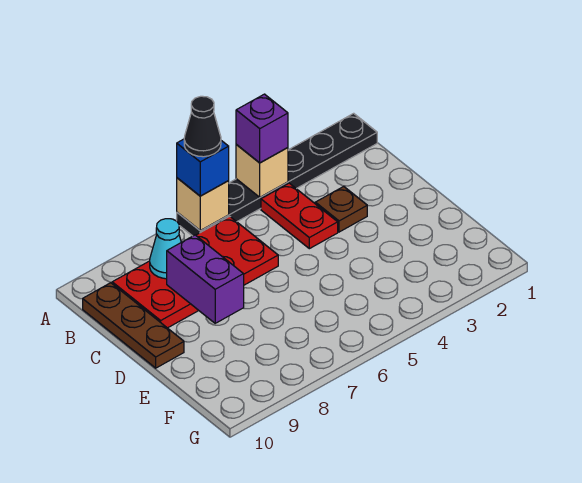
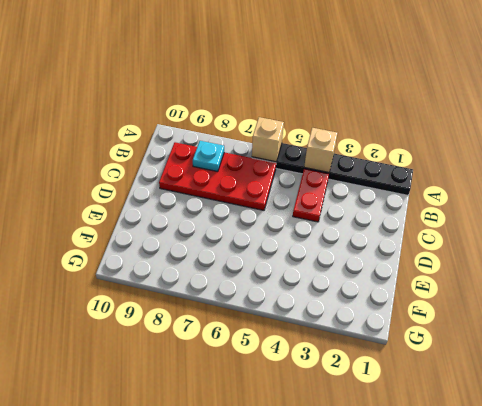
cyan plate B8 level 2 -> cyan cone B8 level 2
none -> brown plate B10:D10 level 1
none -> brown plate C3 level 1
none -> purple brick C8:D8 level 2

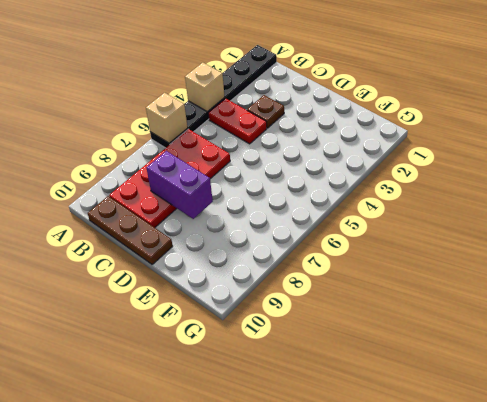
none -> cyan cone B8 level 2
none -> purple brick A4 level 3
none -> blue brick A6 level 3

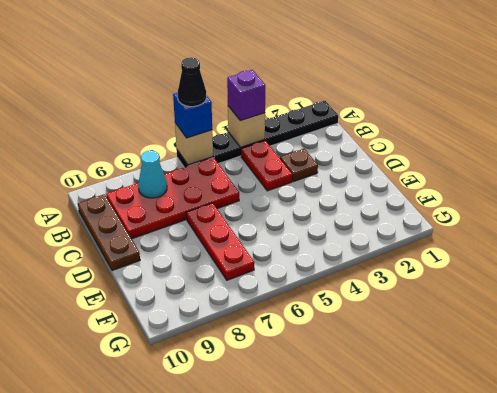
red plate D7:F7 level 1 -> none
none -> purple brick C8:D8 level 2

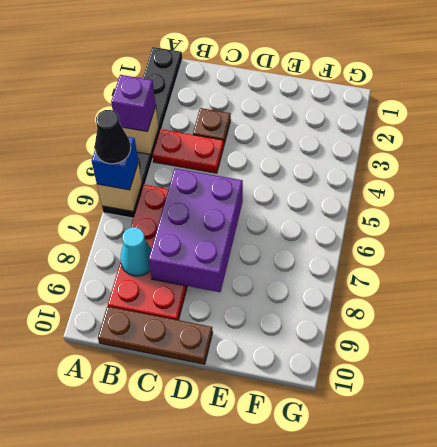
purple brick C6:D8 level 2 -> purple brick C8:D8 level 2

